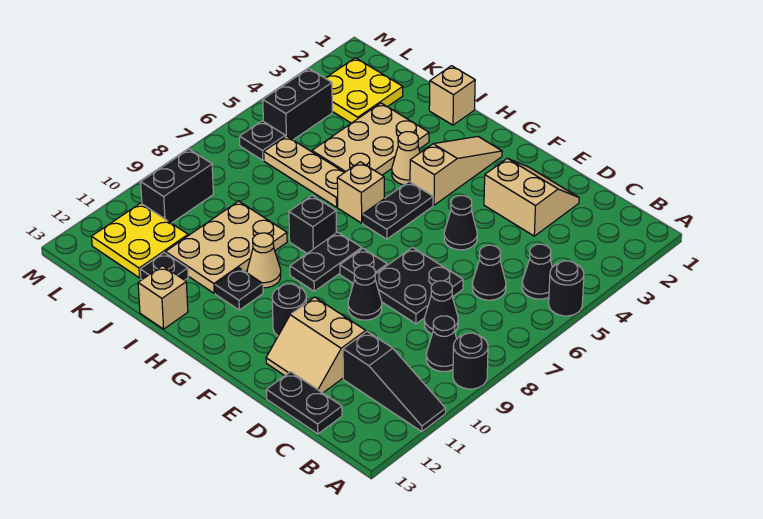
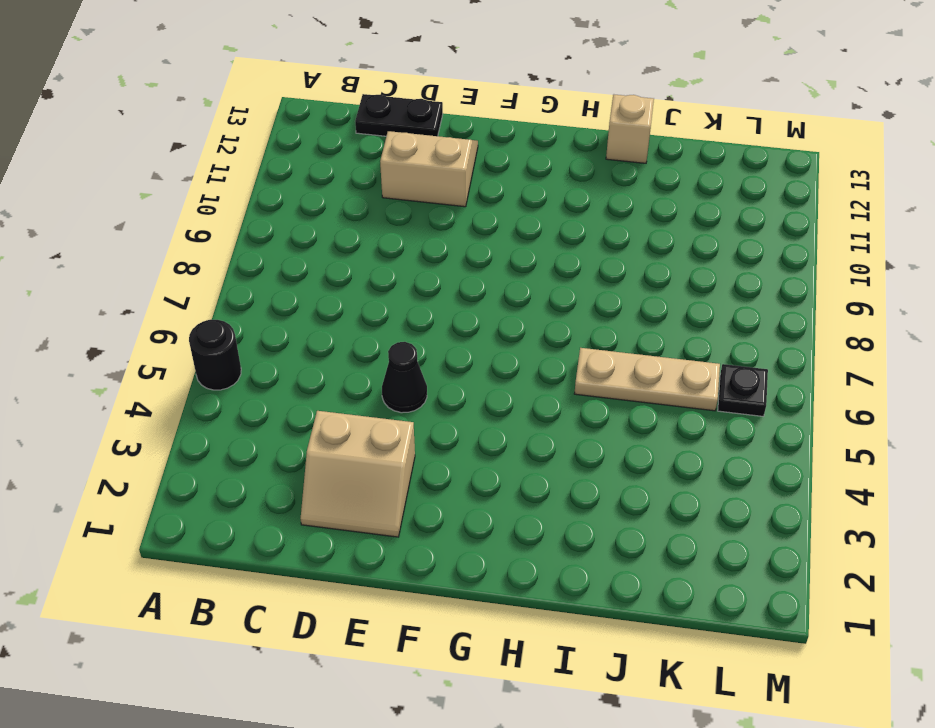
none -> black round brick A9 level 1
none -> black slope A11:C11 level 1 top C
none -> black cone B5 level 1
none -> black cone B9 level 1

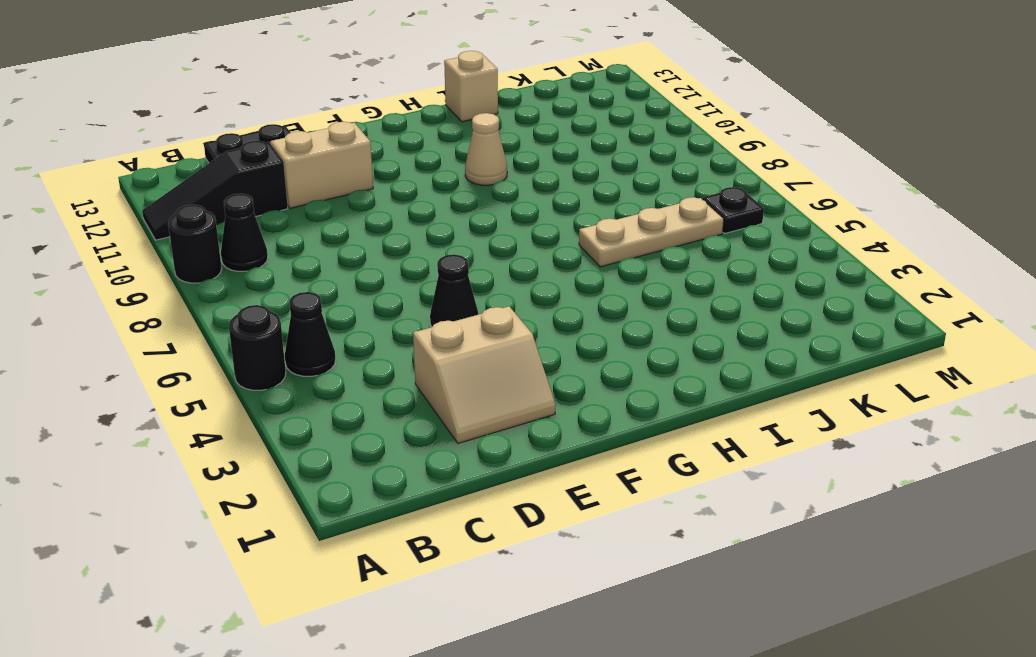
none -> black cone C6 level 1
none -> black cone C8 level 1
none -> black plate D7:E8 level 1
none -> black cone E9 level 1

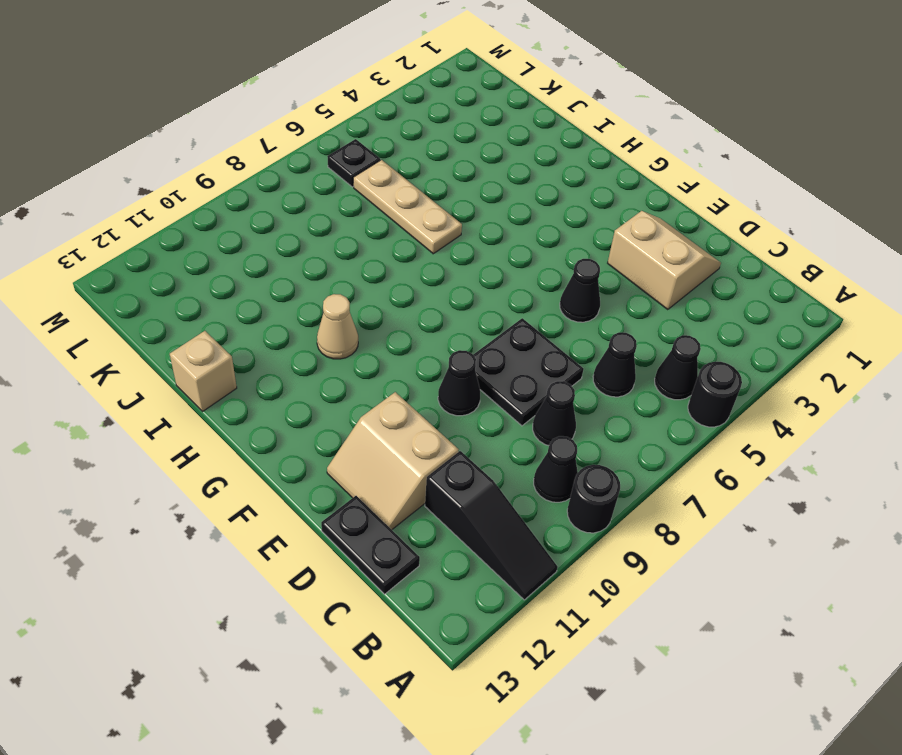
none -> black plate F8 level 1
none -> black round brick F11 level 1
none -> tan slope G2:G4 level 1 top 4
none -> black plate G5:G6 level 1

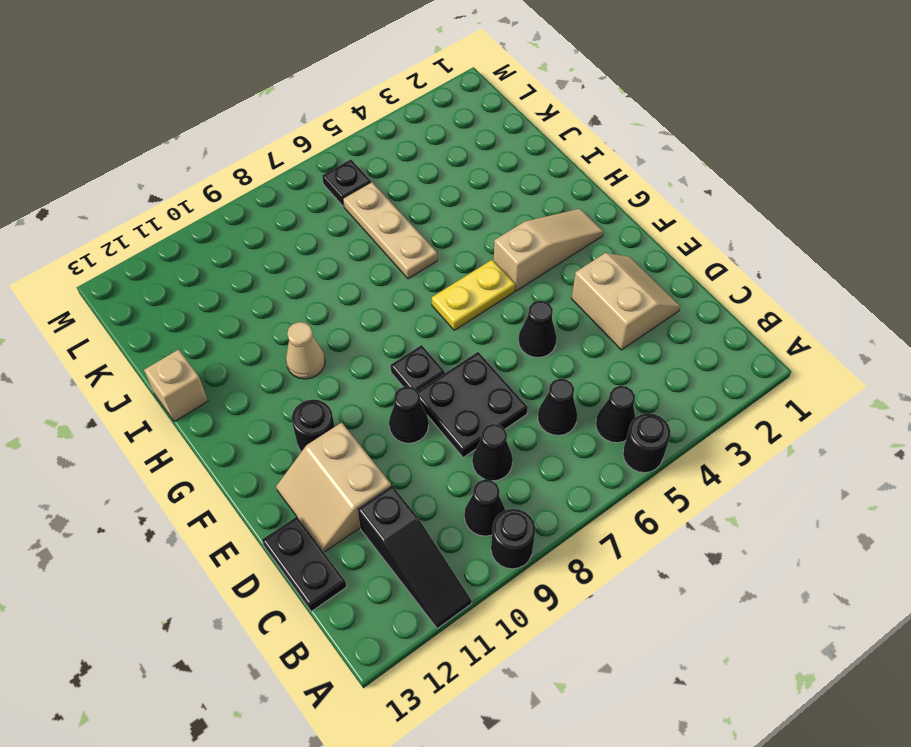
yellow plate G5:G6 level 1 -> black plate G5:G6 level 1
none -> black plate G8:G9 level 1
none -> tan cone H4 level 1
none -> tan brick H6 level 1
none -> black brick H8 level 1

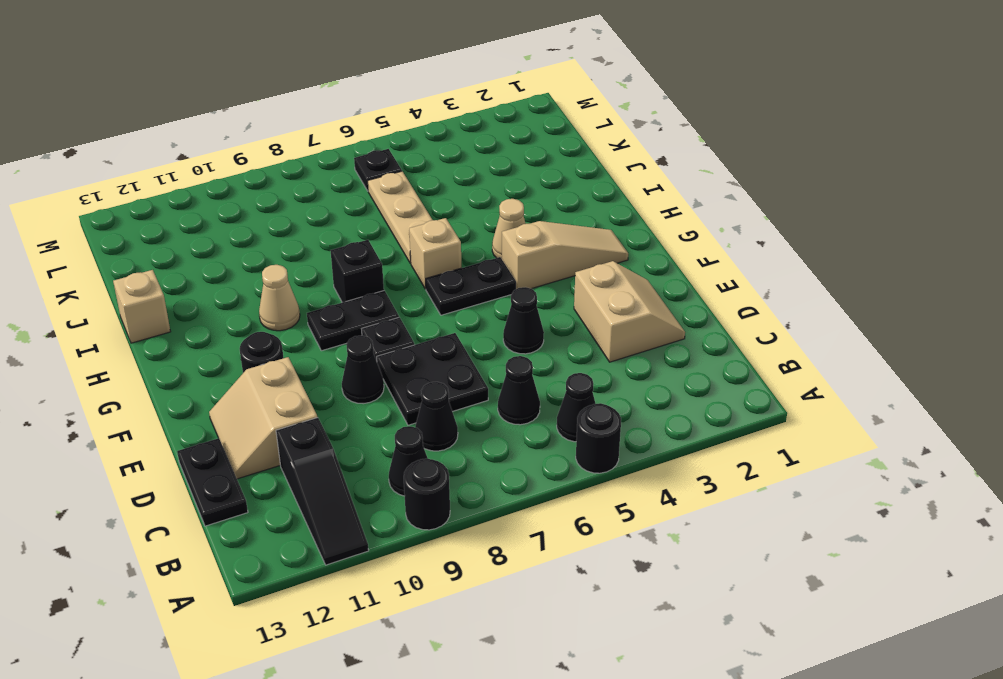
none -> black plate H11 level 1
none -> tan brick I1 level 1
none -> tan plate I3:J5 level 1
none -> tan plate I9:J11 level 1

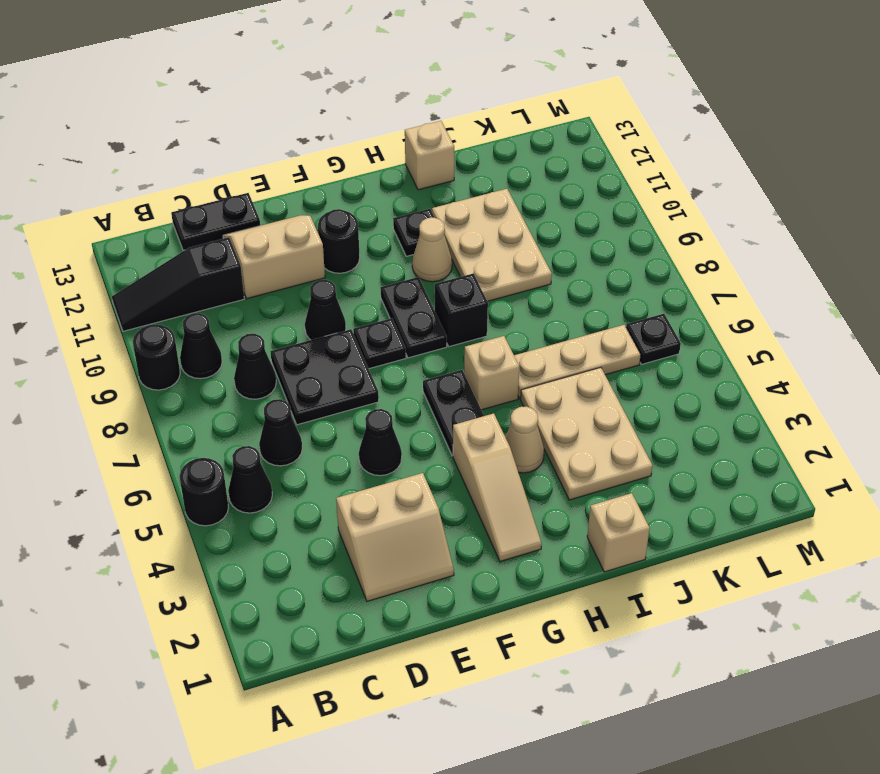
none -> black plate J12 level 1
none -> yellow plate K2:L3 level 1
none -> yellow plate K11:L12 level 1
none -> black brick L4:L5 level 1

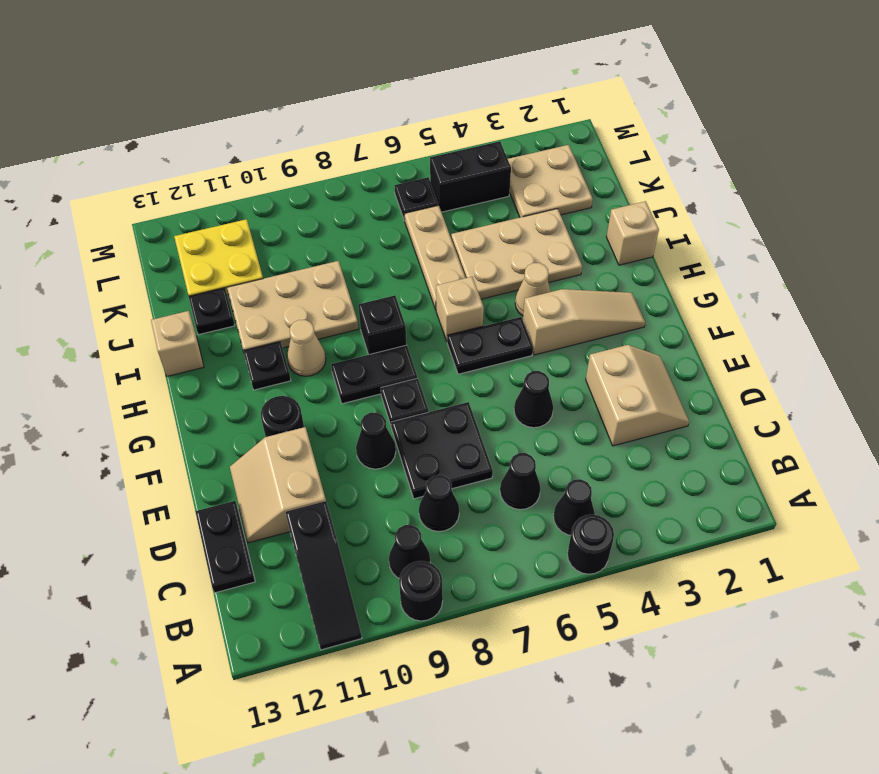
tan plate K2:L3 level 1 -> yellow plate K2:L3 level 1
none -> black brick L9:L10 level 1

